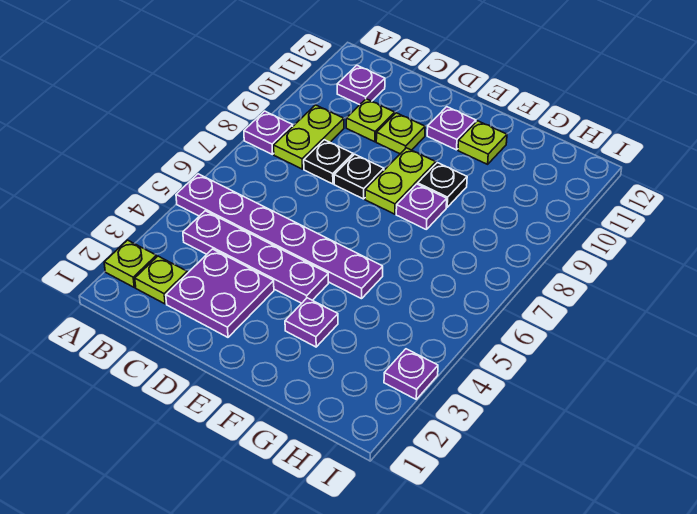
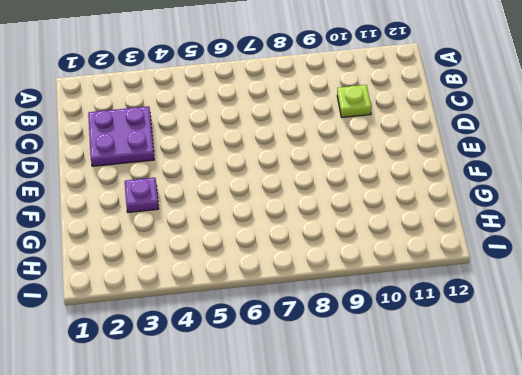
none -> lime plate A2 level 1
none -> purple plate A5:F5 level 1
none -> purple plate A8 level 1

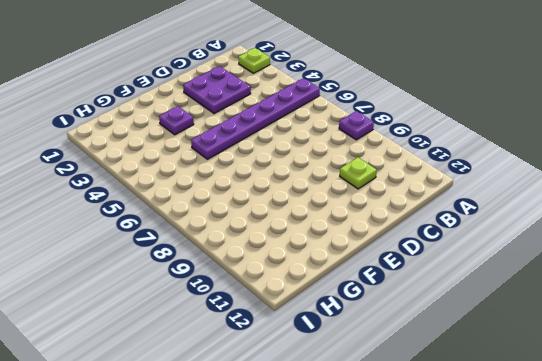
none -> lime plate B2 level 1
none -> purple plate B4:E4 level 1
none -> lime plate B8:B9 level 1

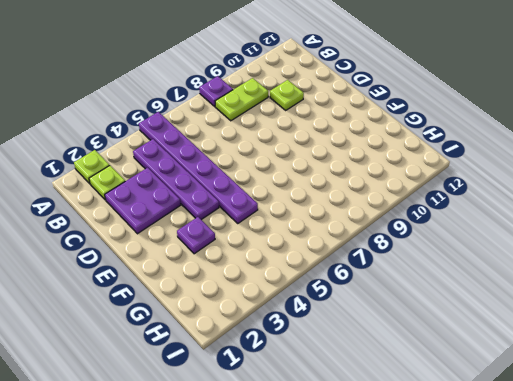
none -> purple plate B11 level 1
none -> black plate C8 level 1
none -> black plate D8 level 1

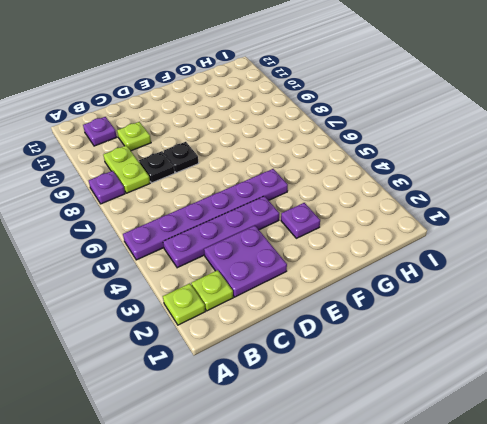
none -> lime plate D10 level 1
none -> lime plate E8:E9 level 1
none -> purple plate E11 level 1

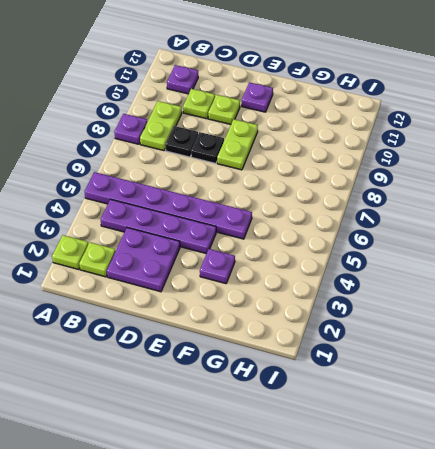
none -> purple plate F8 level 1
none -> black plate F9 level 1
none -> lime plate F11 level 1

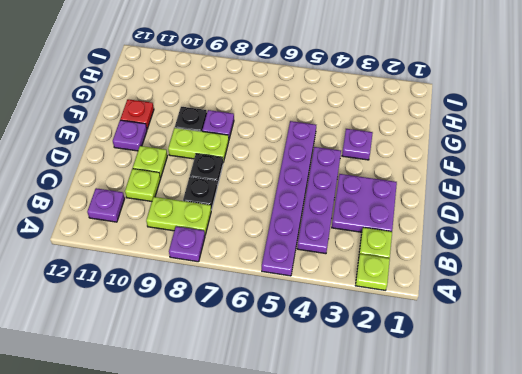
red plate F11 level 1 -> lime plate F11 level 1
none -> purple plate I3 level 1

